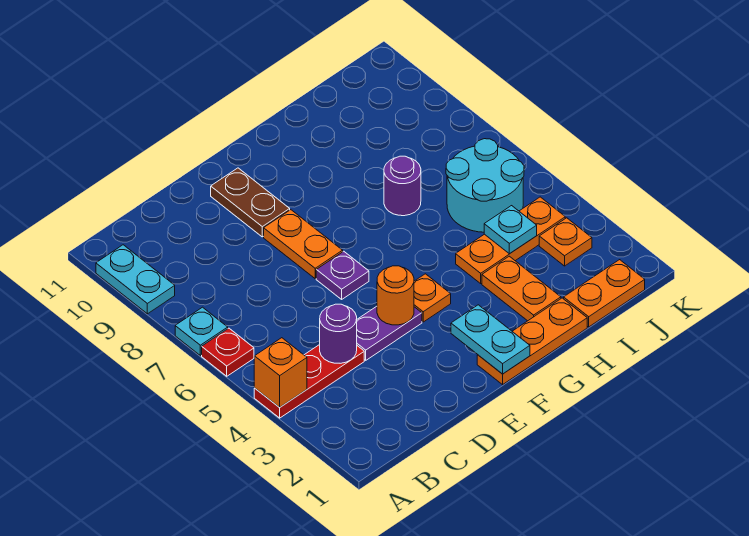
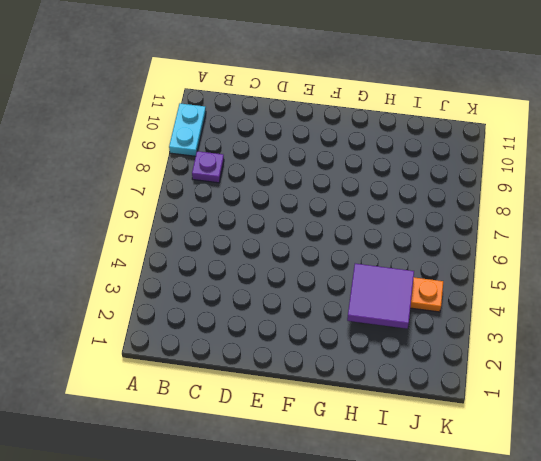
purple plate B8 level 1 -> purple plate E6 level 1
purple tile H3:I4 level 2 -> cyan plate I4 level 2
none -> red plate A4:C4 level 1
none -> red plate A6 level 1
none -> cyan plate A7 level 1

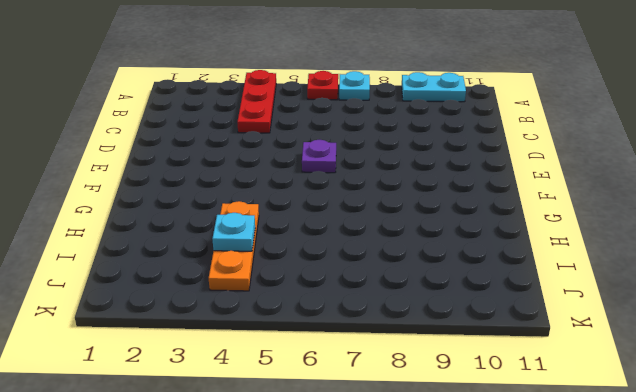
none -> purple plate D4:E4 level 1
none -> orange plate E7:E8 level 1
none -> brown plate E9:E10 level 1

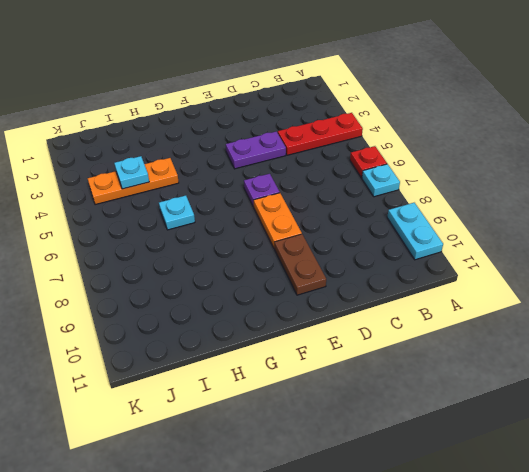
cyan plate H6 level 1 -> none
none -> orange plate F1:H1 level 1
none -> orange plate F4 level 1
none -> orange plate H2:H3 level 1

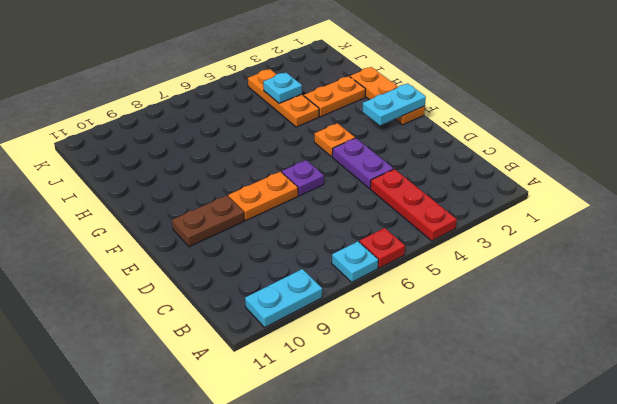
none -> purple round brick H7 level 1
none -> orange plate I1:J1 level 1
none -> cyan round brick I5:J6 level 1

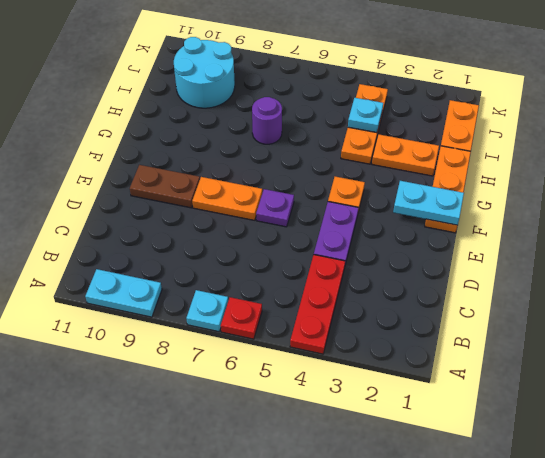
cyan round brick I9:J10 level 1 -> cyan round brick I5:J6 level 1
none -> orange plate J3 level 1
none -> orange brick A4 level 2
none -> purple round brick C4 level 2

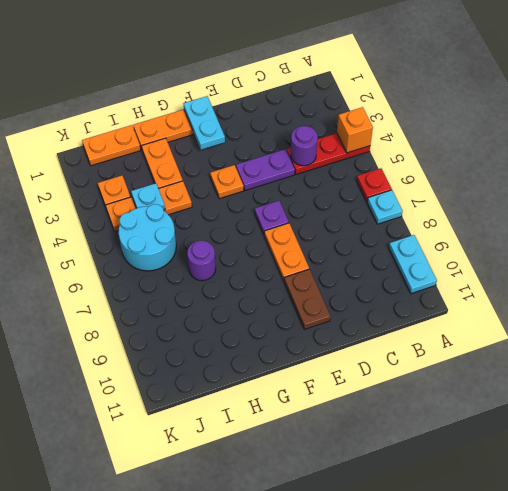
none -> orange round brick E4 level 2

